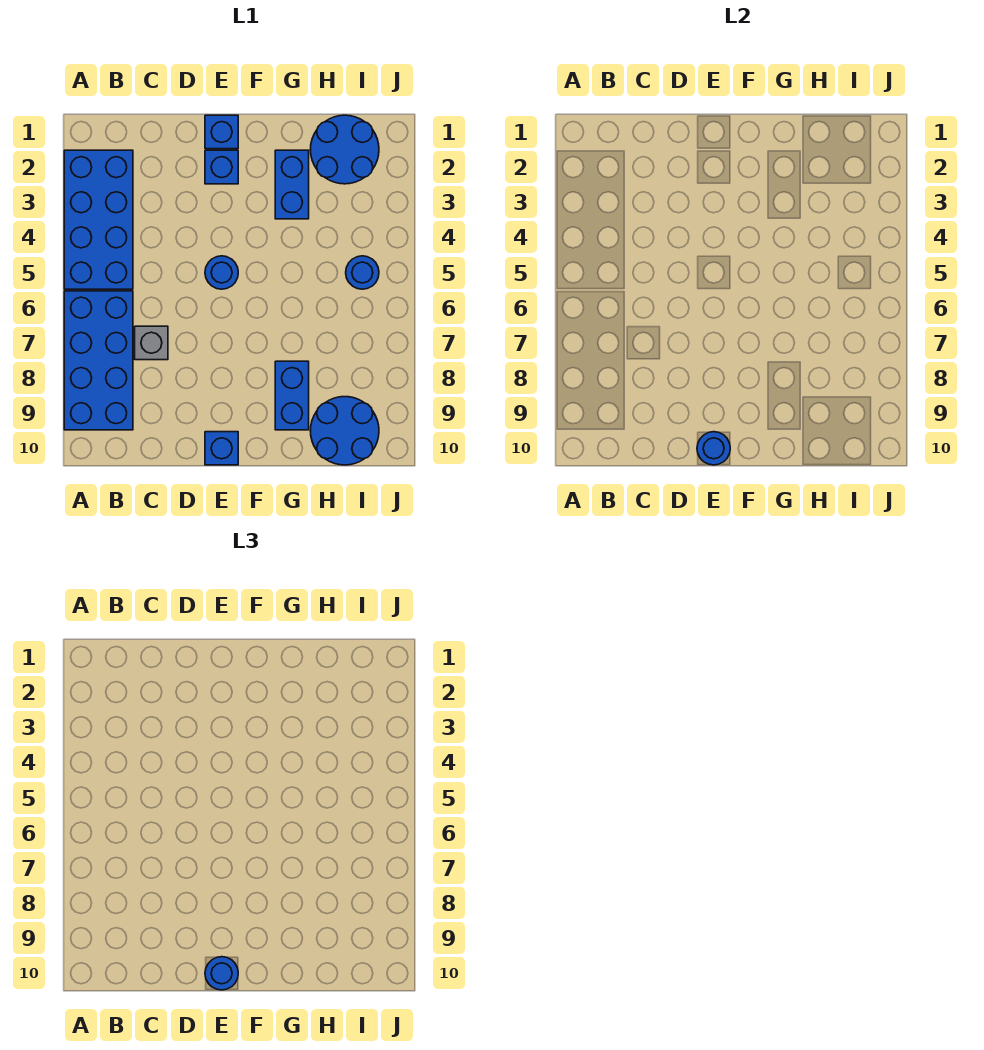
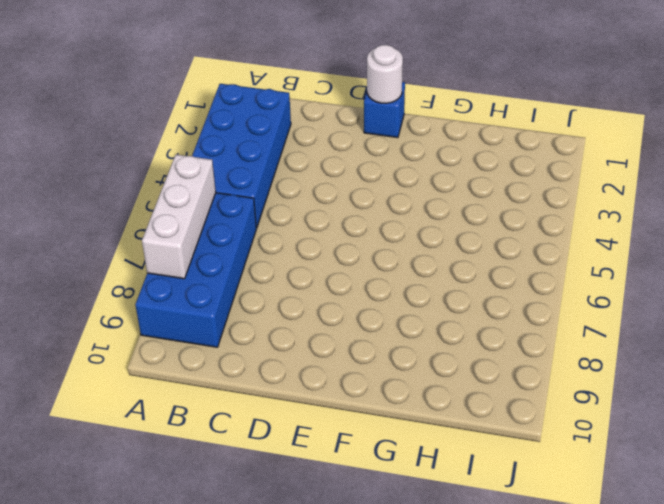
white brick A6:A8 level 2 -> none
white round brick E1 level 2 -> none
none -> grey brick C7 level 1
none -> blue brick E2 level 1
none -> blue round brick E5 level 1

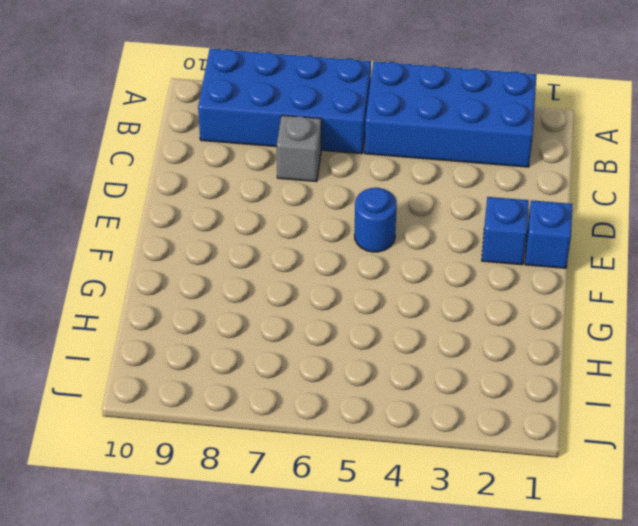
none -> blue brick E10 level 1
none -> blue brick G2:G3 level 1
none -> blue brick G8:G9 level 1

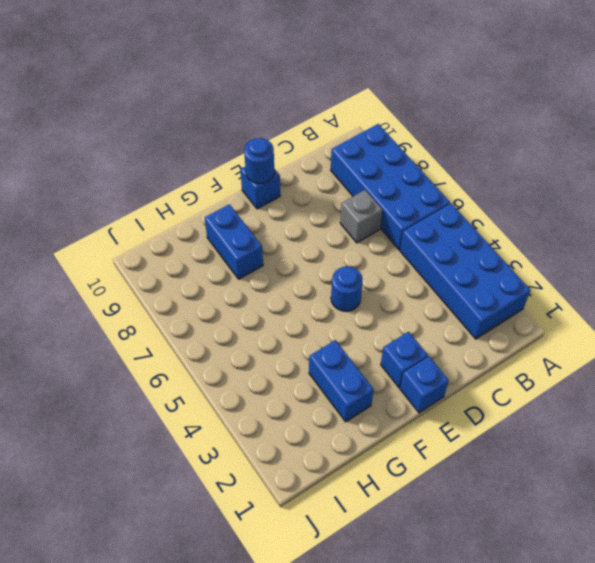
none -> blue round brick H1:I2 level 1
none -> blue round brick H9:I10 level 1
none -> blue round brick I5 level 1

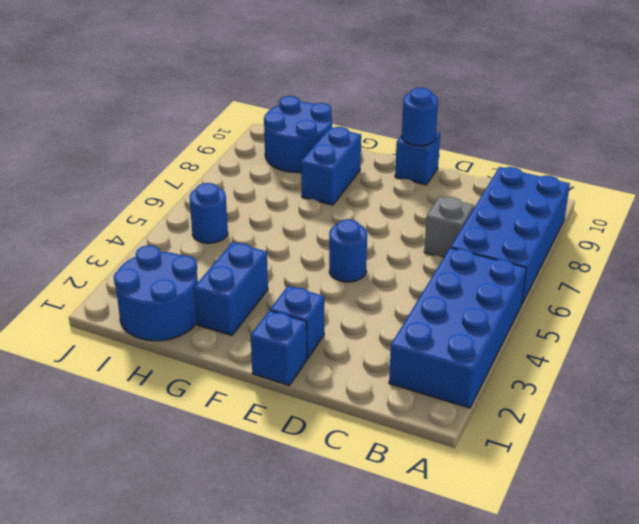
none -> blue round brick E10 level 3

